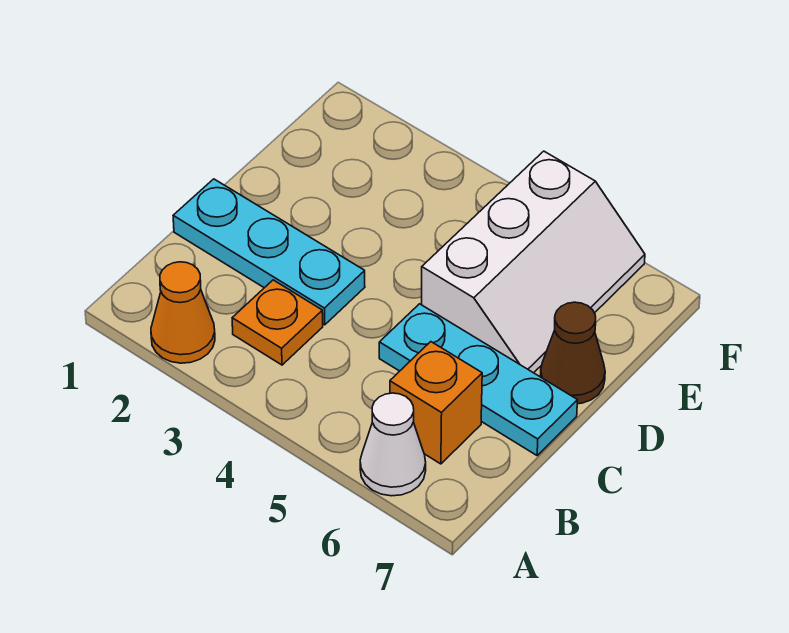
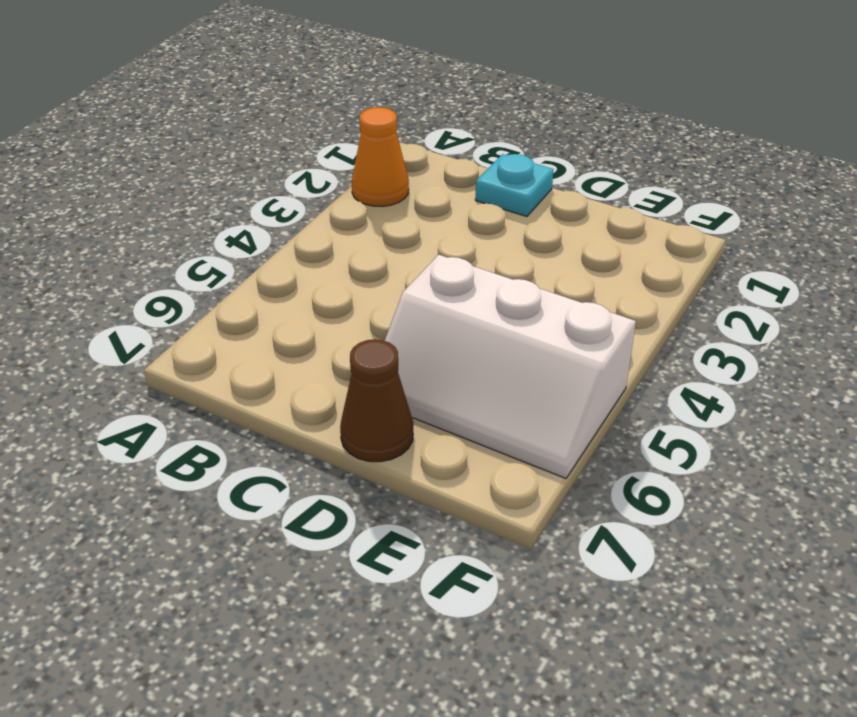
cyan plate C1 level 1 -> cyan plate C1:C3 level 1
none -> white cone A6 level 1
none -> orange plate B3 level 1

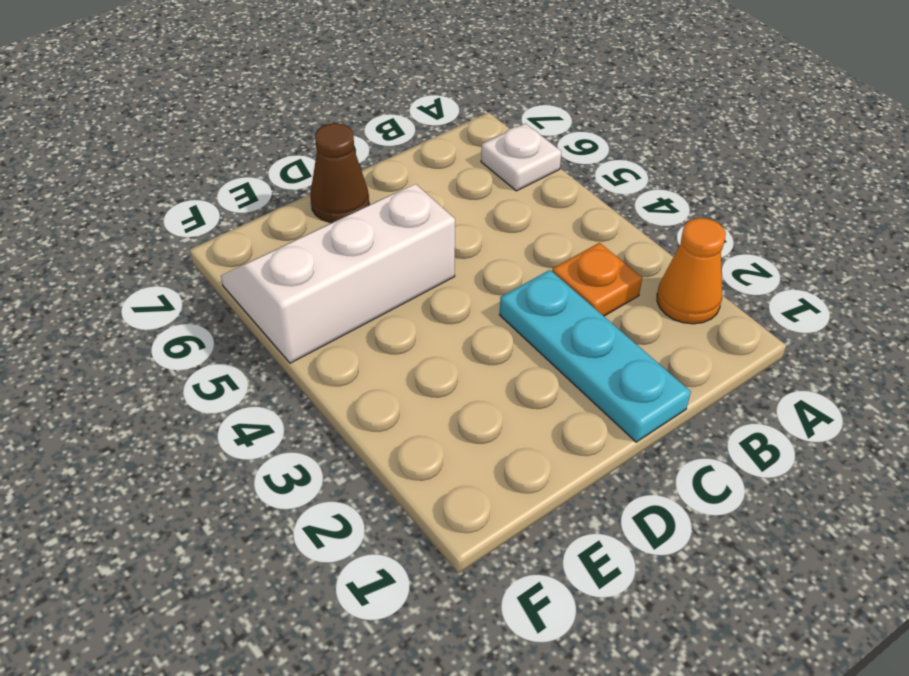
white plate A6 level 1 -> white cone A6 level 1
none -> orange brick B6 level 1
none -> cyan plate C5:C7 level 1

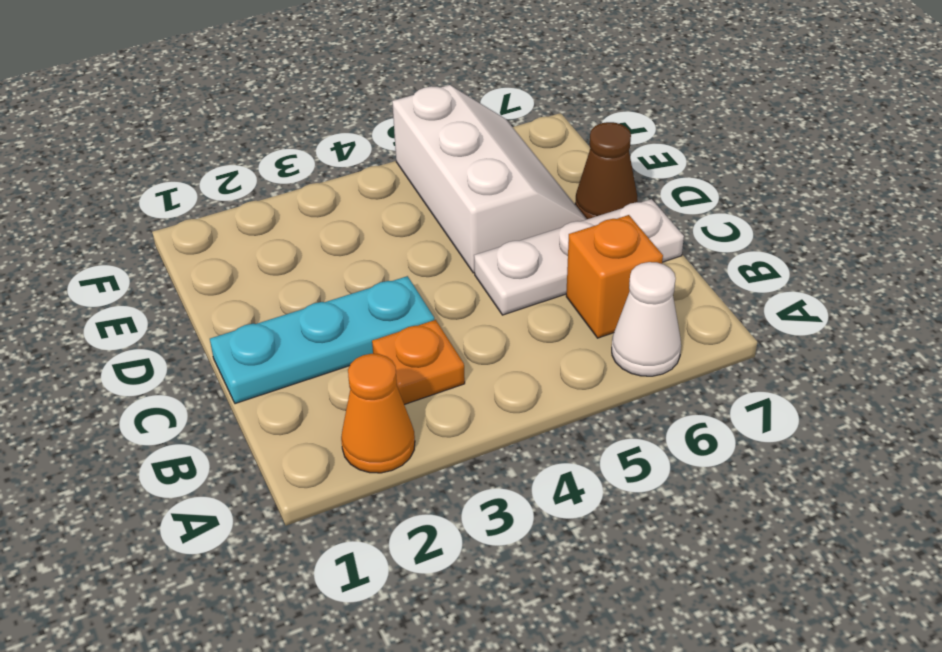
white plate C5:C7 level 1 -> cyan plate C5:C7 level 1

